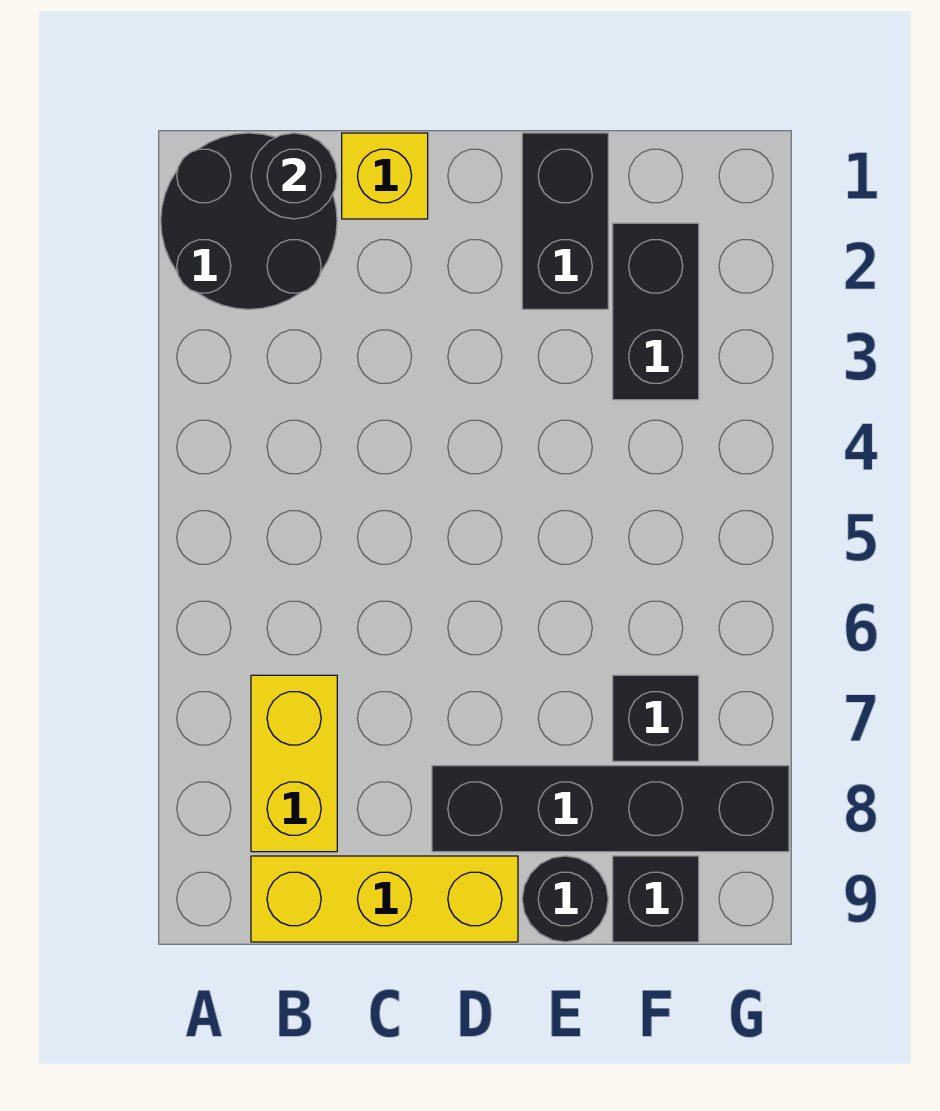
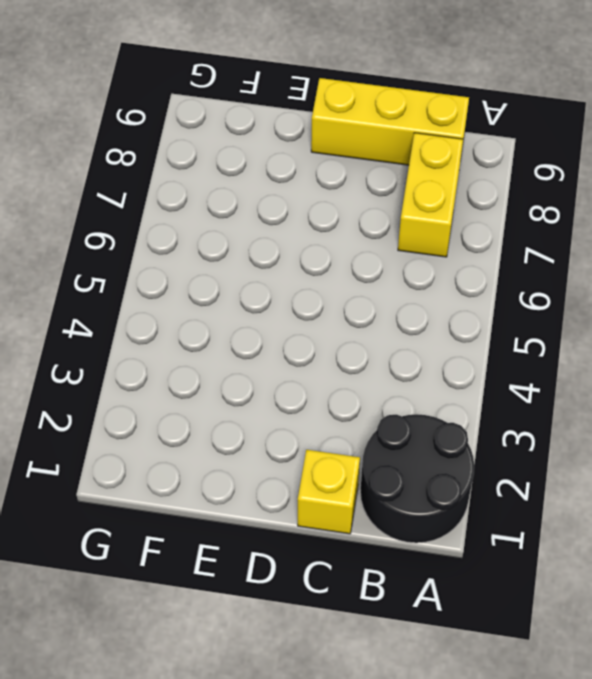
none -> black brick D8:G8 level 1
none -> black brick E1:E2 level 1

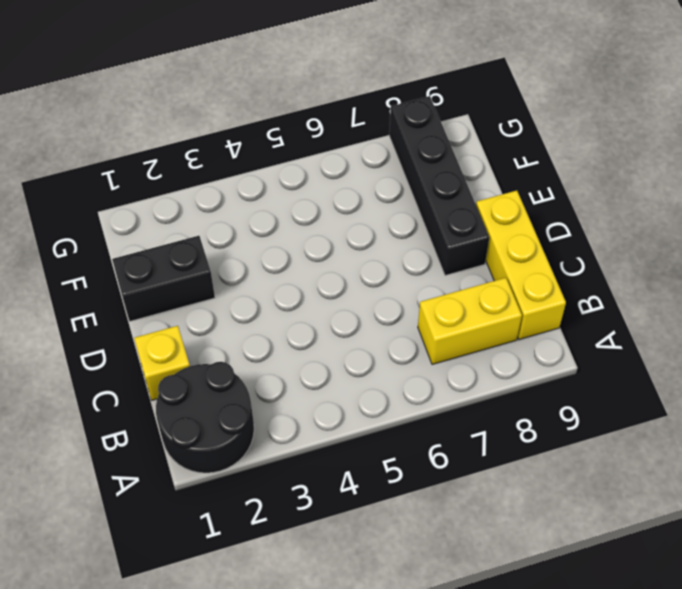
none -> black round brick E9 level 1
none -> black brick F2:F3 level 1

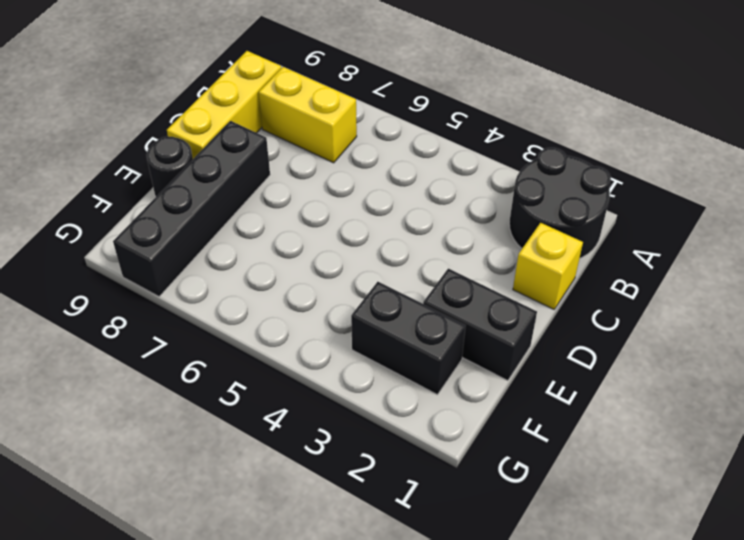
none -> black brick F7 level 1
none -> black brick F9 level 1

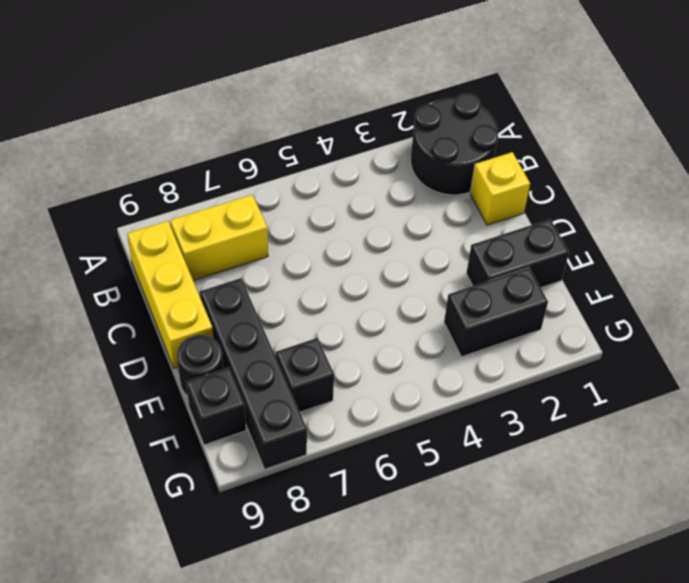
none -> black round brick B1 level 2

